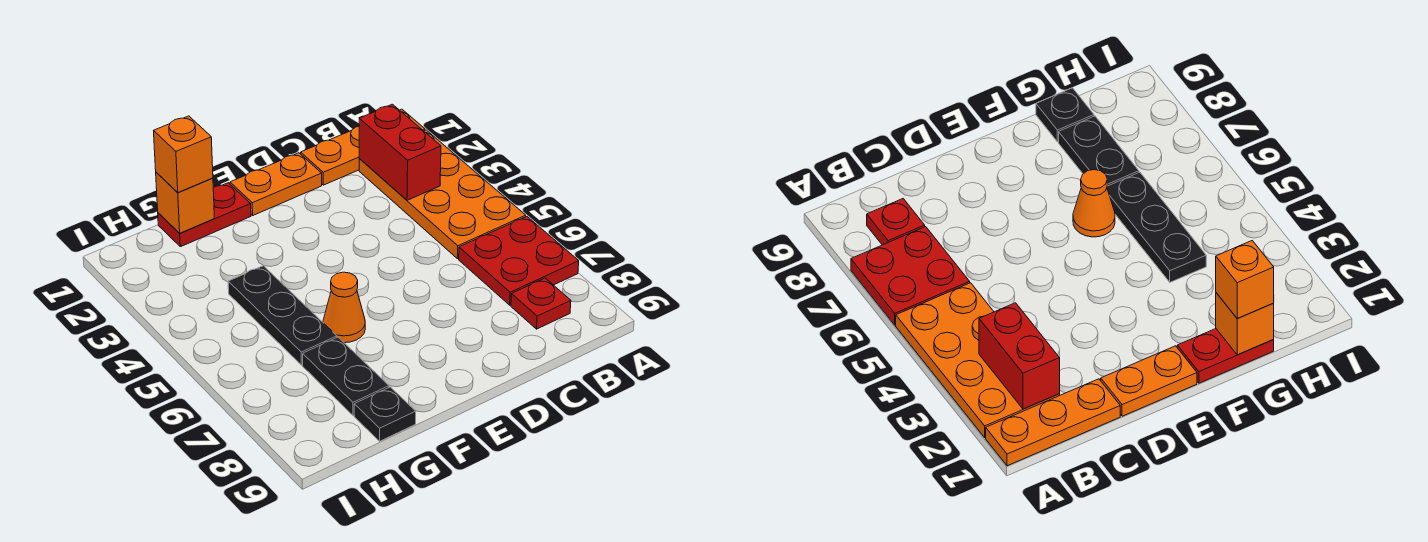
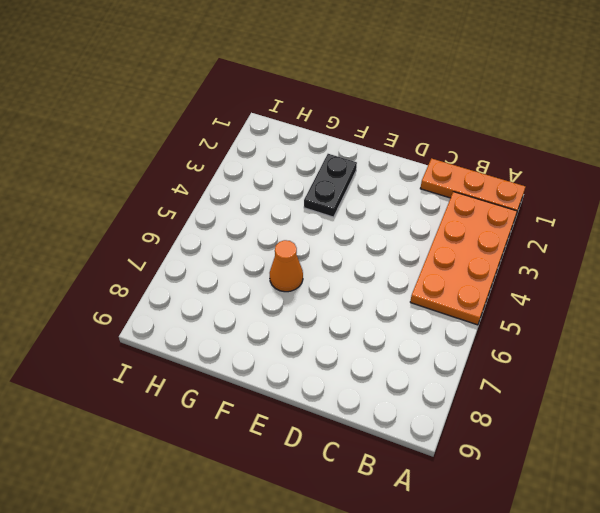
black plate F2:F3 level 1 -> black plate G7:G8 level 1
none -> red plate A6:B7 level 1
none -> red plate B8 level 1
none -> orange plate D1:E1 level 1

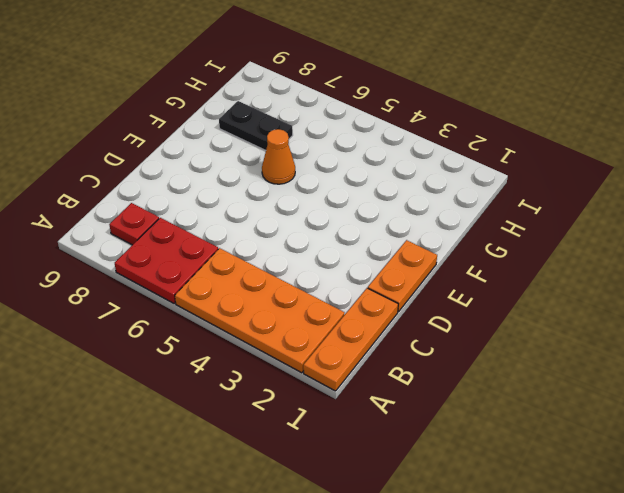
none -> red plate F1:G1 level 1
none -> black plate G4:G6 level 1
none -> black plate G9 level 1

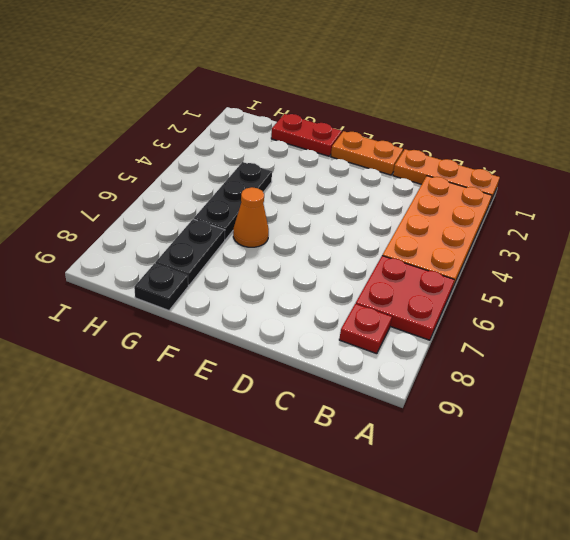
none -> red brick B2:B3 level 2
none -> orange brick G1 level 2
none -> orange brick G1 level 3

